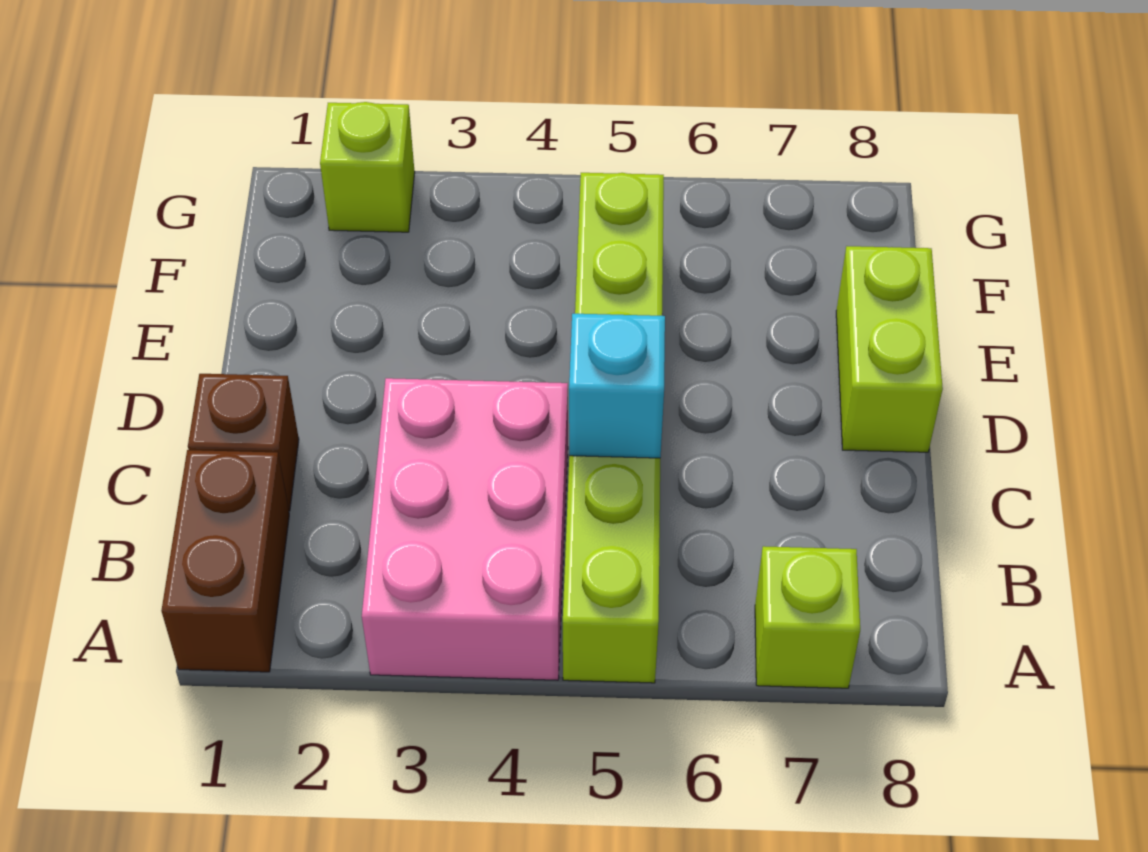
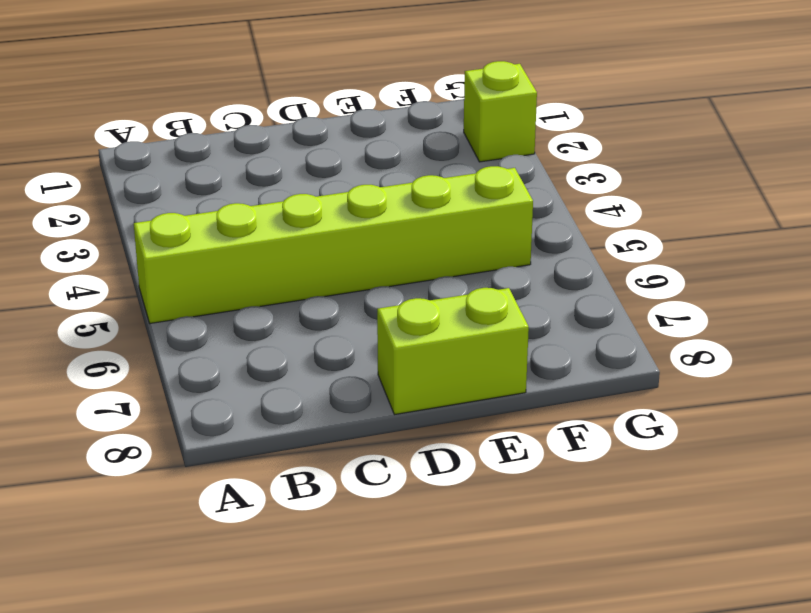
none -> brown brick A1:B1 level 1
none -> pink brick A3:C4 level 1

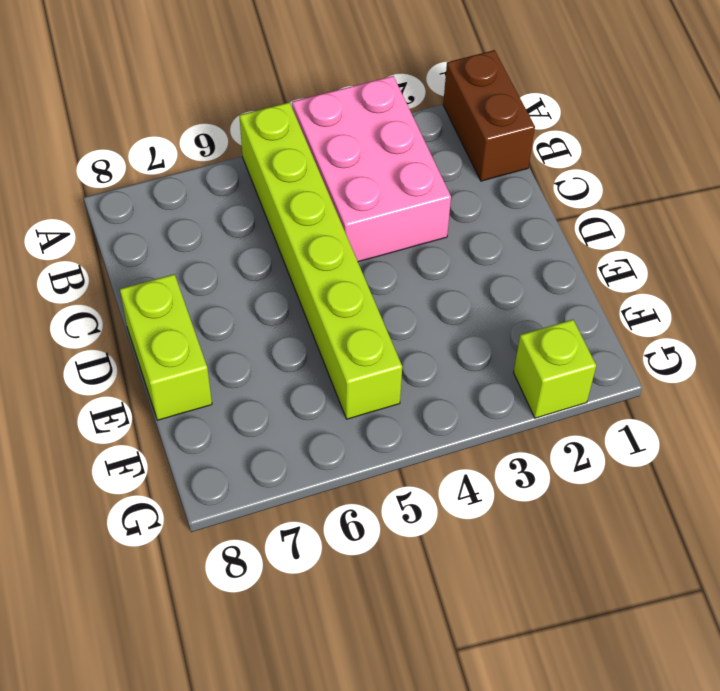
none -> lime brick A7 level 1
none -> brown brick C1 level 1

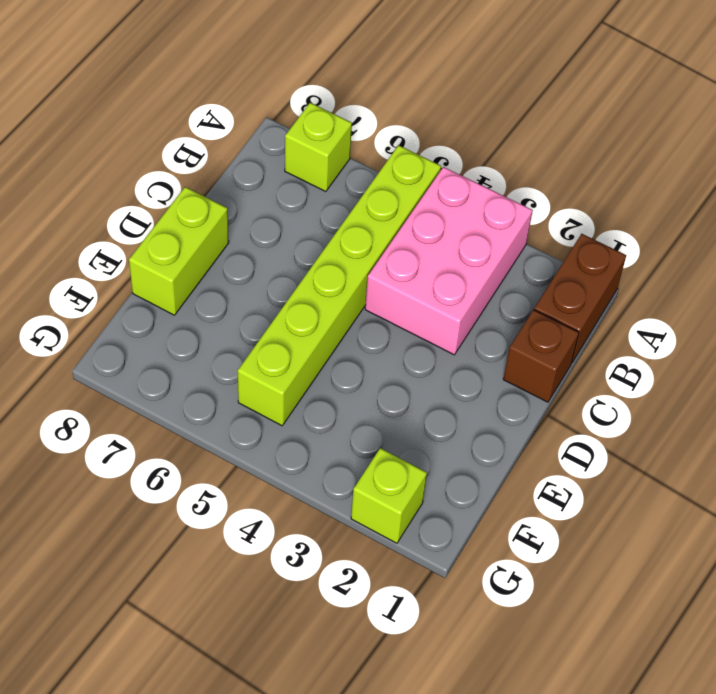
none -> cyan brick C5 level 2

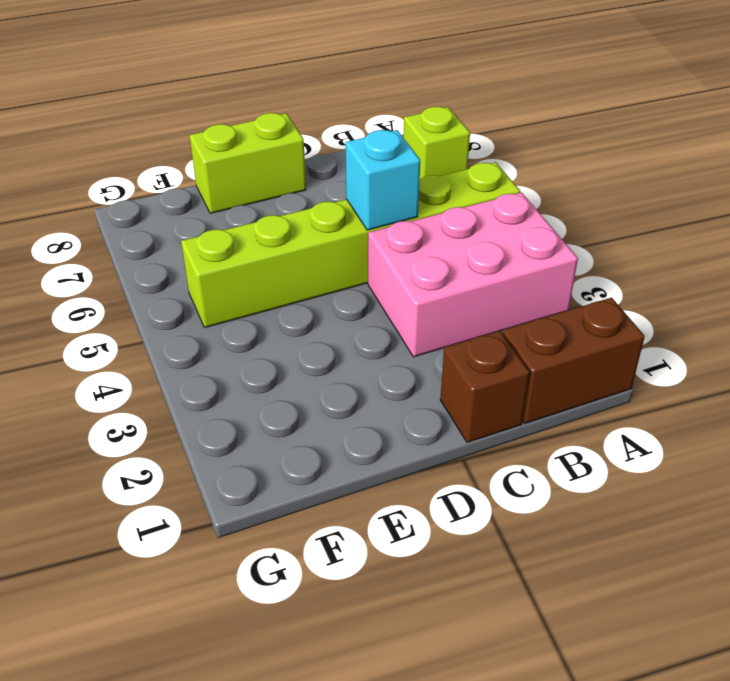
none -> lime brick G2 level 1

